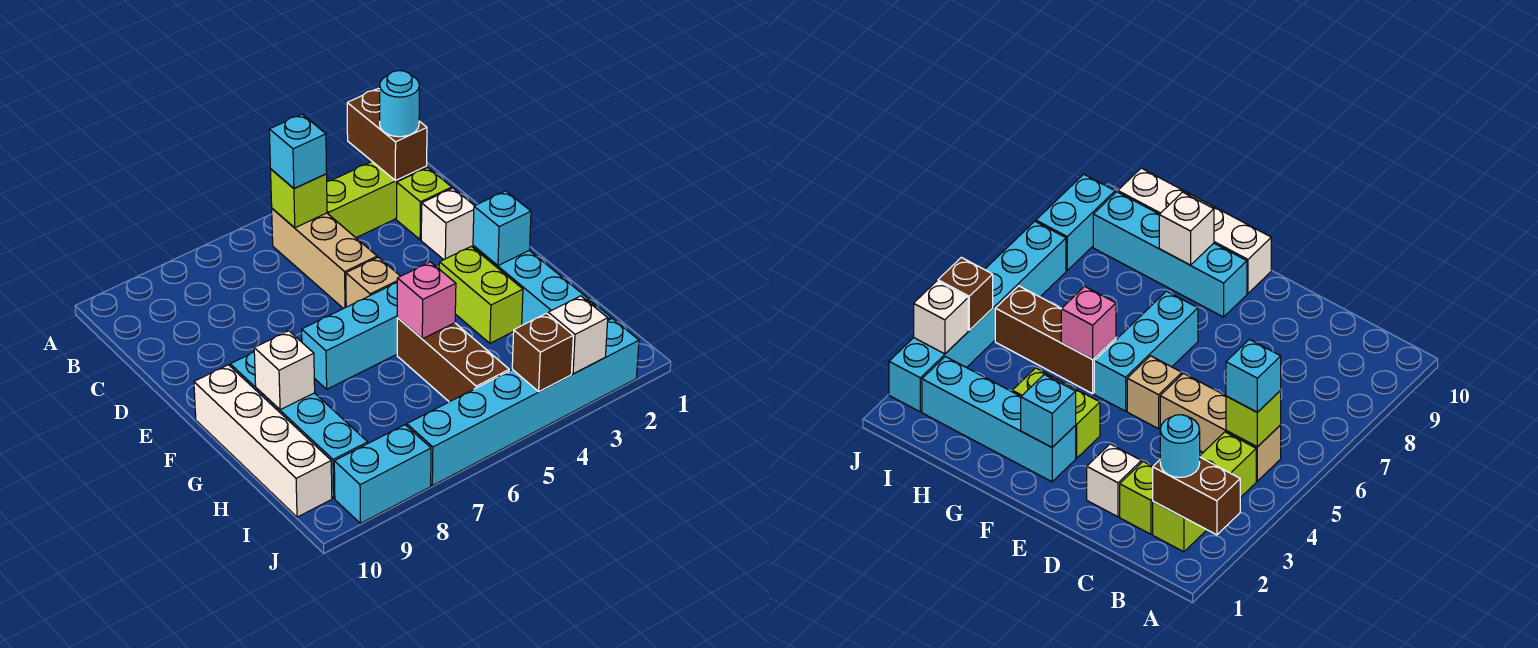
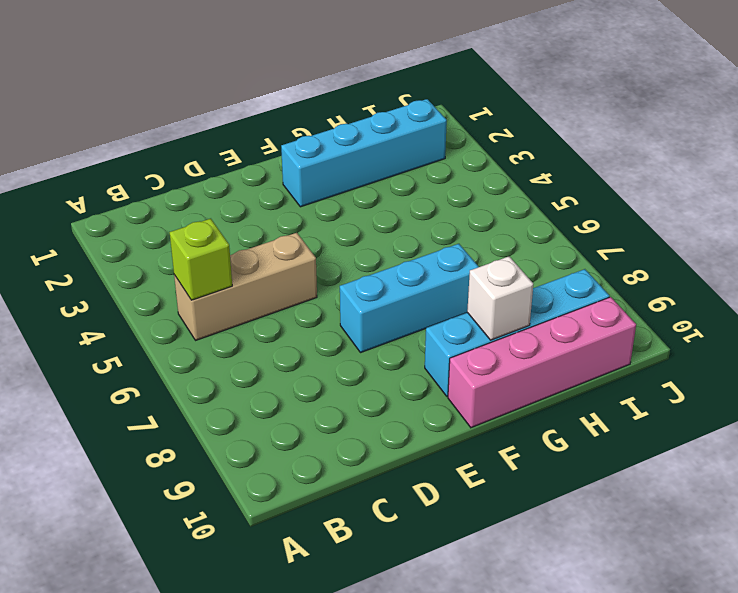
cyan brick E7:G7 level 1 -> cyan brick F5:F7 level 1
pink brick F10:I10 level 1 -> white brick F10:I10 level 1
none -> lime brick B2:B4 level 1
none -> lime brick C2 level 1
none -> white brick D2 level 1

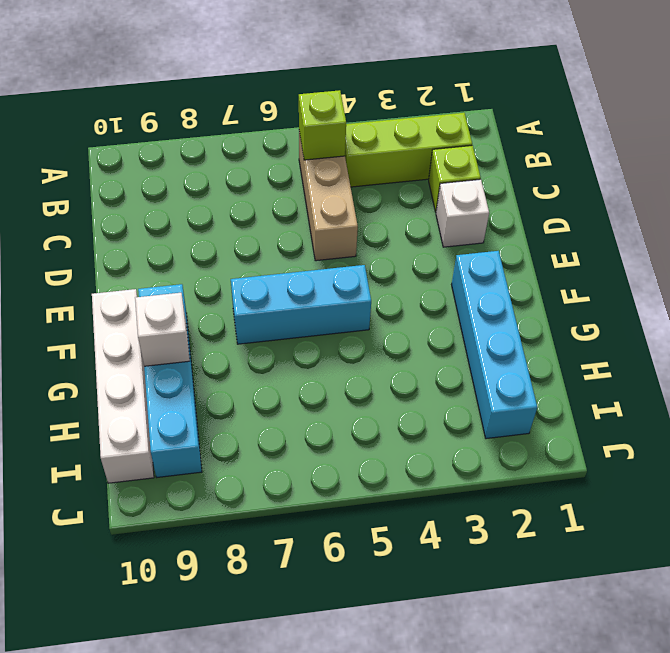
none -> tan brick E5 level 1
none -> lime brick F3:G3 level 1
none -> brown brick G5:I5 level 1

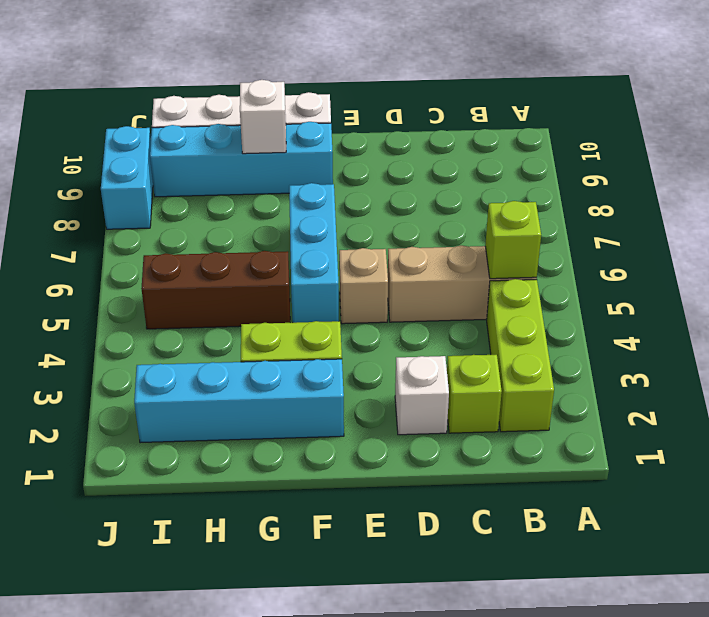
none -> cyan brick J2:J7 level 1
none -> brown brick A2:B2 level 2
none -> cyan brick F2 level 2

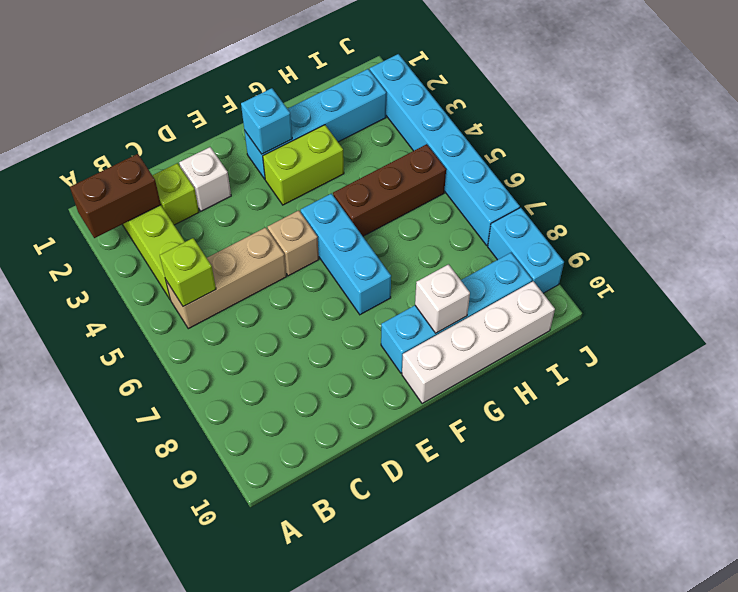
none -> pink brick G5 level 2
none -> white brick J3 level 2
none -> brown brick J4 level 2

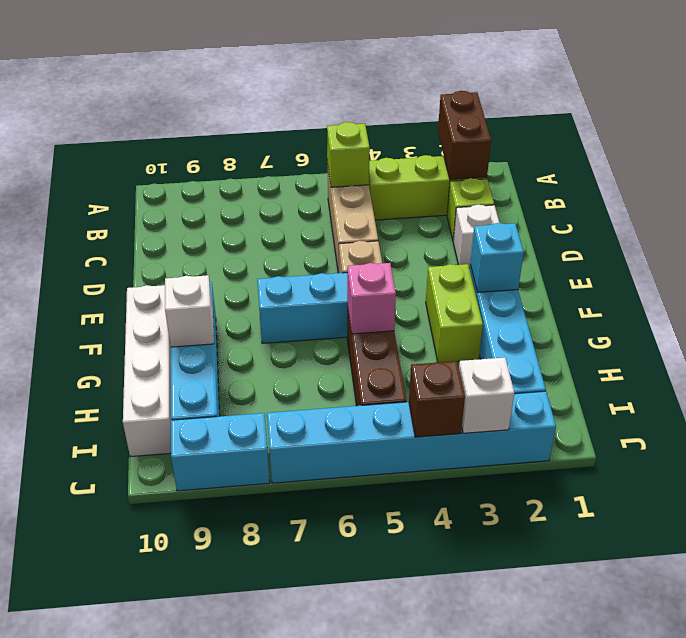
none -> cyan round brick B2 level 3
none -> cyan brick B5 level 3

